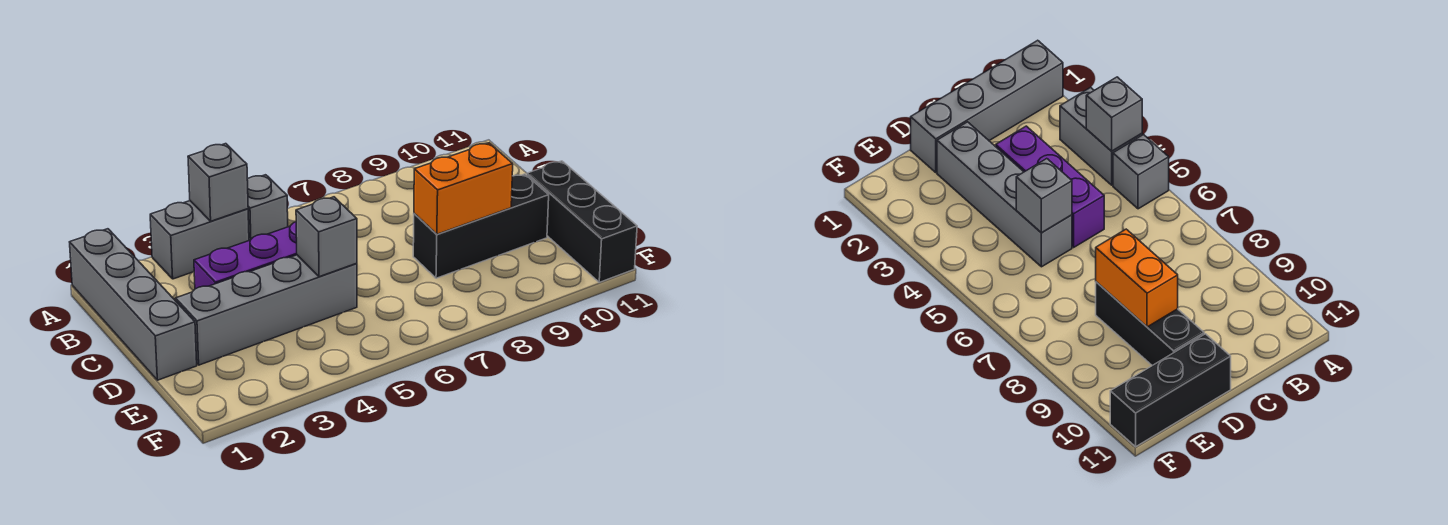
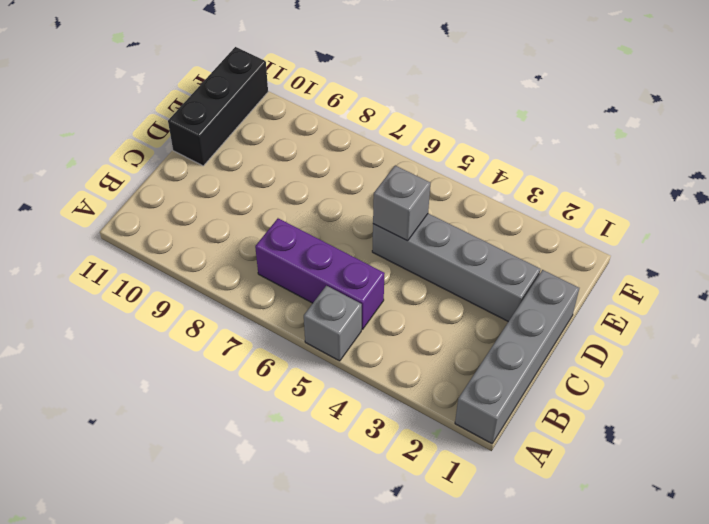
purple brick B5:B7 level 1 -> purple brick C3:C5 level 1
none -> grey brick A3:A4 level 1
none -> black brick D8:D10 level 1

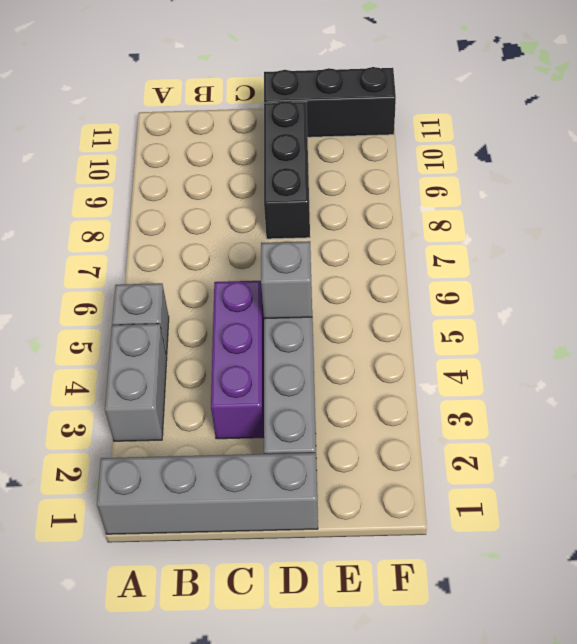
none -> grey brick A4 level 2
none -> orange brick D8:D9 level 2

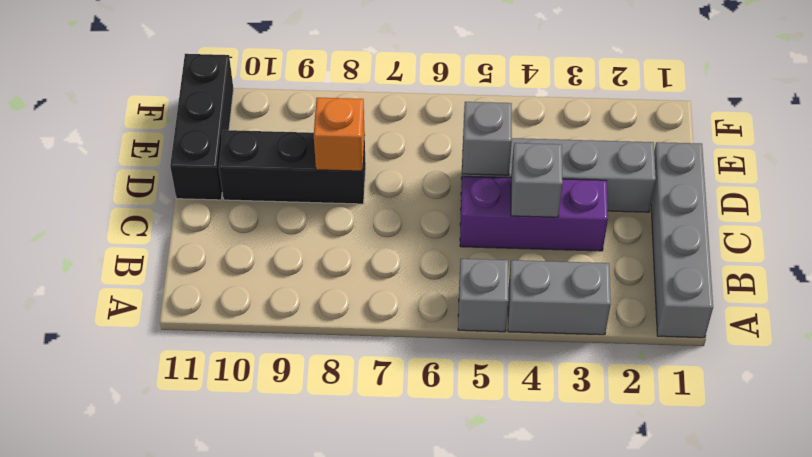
grey brick C4 level 2 -> grey brick A4 level 2
orange brick D8 level 2 -> orange brick D8:D9 level 2

